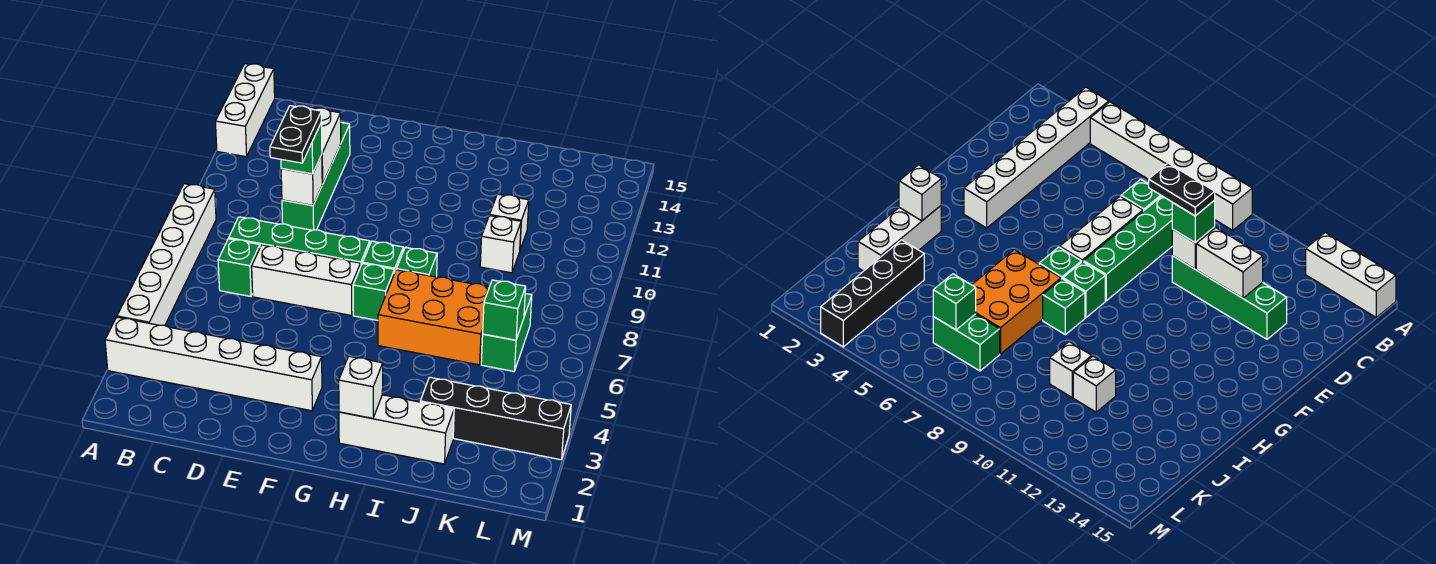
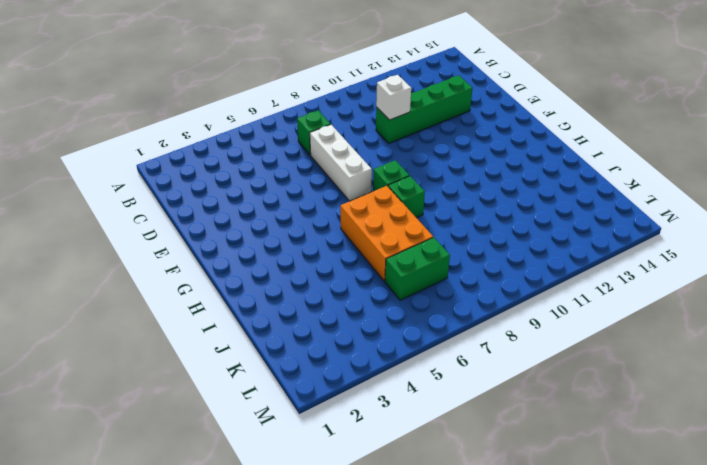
none -> white brick A3:F3 level 1
none -> white brick A4:A9 level 1
none -> white brick A13:A15 level 1

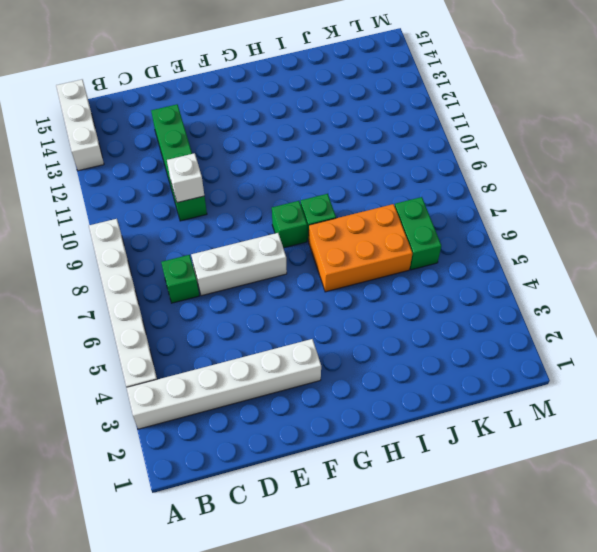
none -> green brick C8:F8 level 1
none -> green brick G7 level 1
none -> white brick H2:J2 level 1

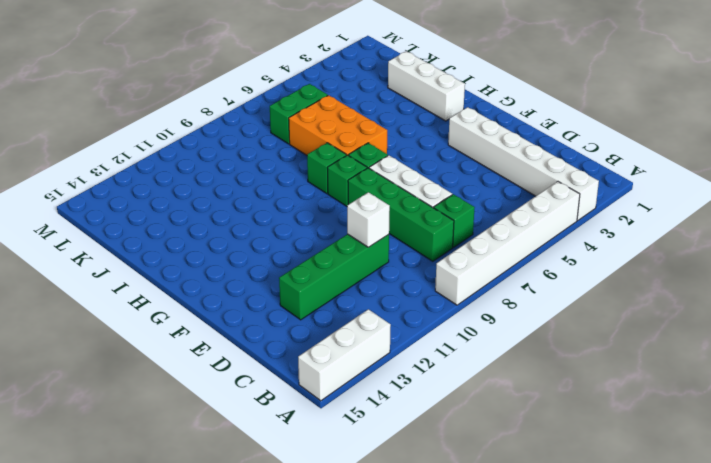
none -> black brick J3:M3 level 1
none -> white brick J10 level 1
none -> white brick J11 level 1

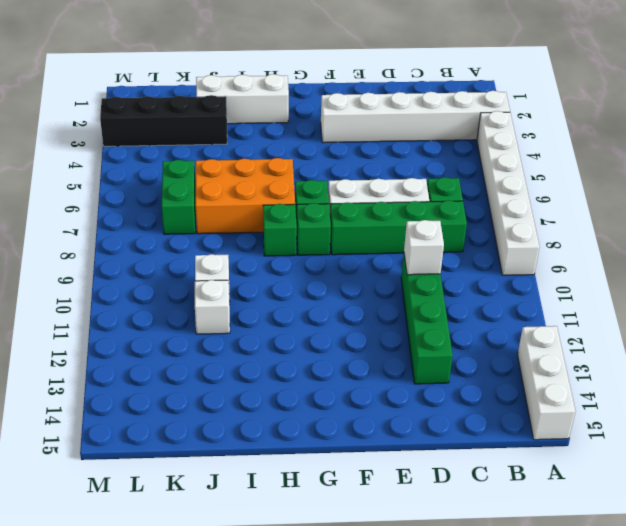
none -> white brick D11:D12 level 2
none -> white brick H2 level 2
none -> green brick K6 level 2

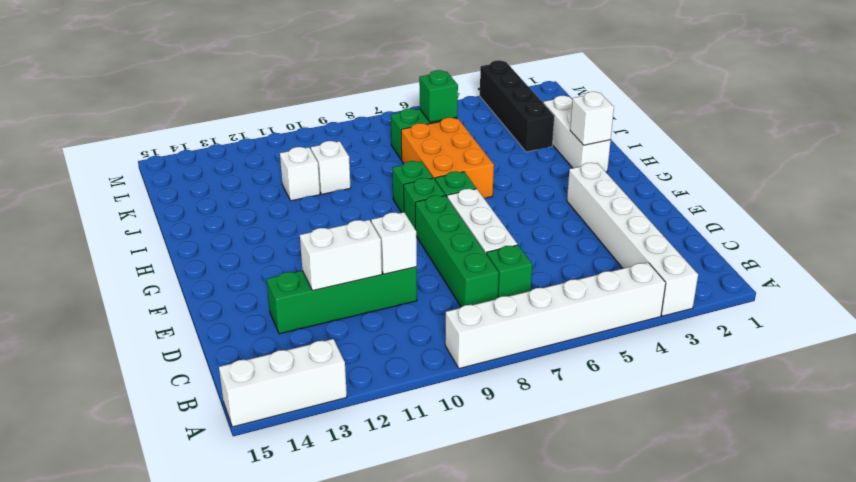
none -> green brick D10 level 3
none -> black plate D9:D10 level 4

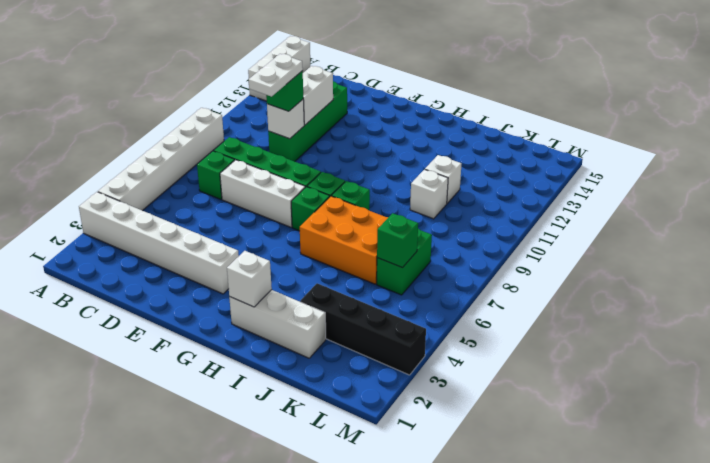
white plate D9:D10 level 4 -> black plate D9:D10 level 4

